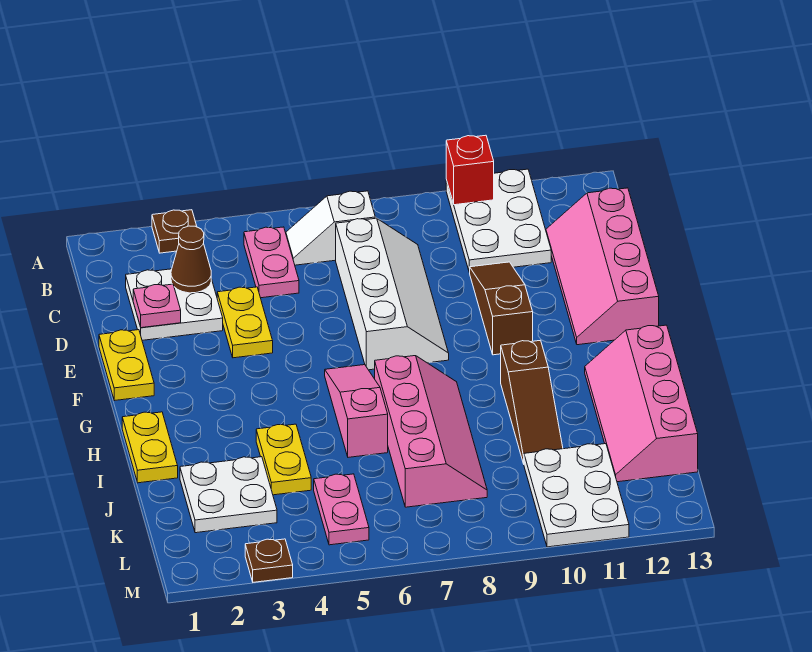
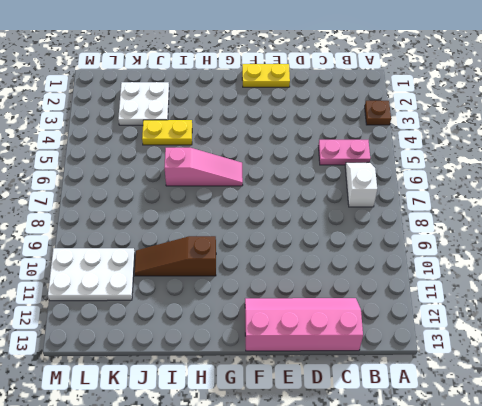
none -> white plate A10:C11 level 1
none -> white plate C2:D3 level 1
none -> white slope C7:F8 level 1 top 7

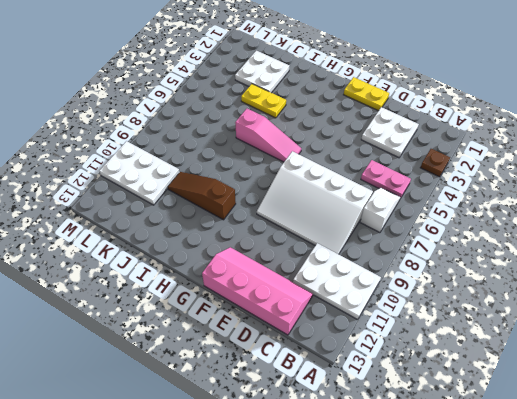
white slope C7:F9 level 1 top 7 -> white slope C7:F8 level 1 top 7
none -> yellow plate D4:E4 level 1
none -> brown slope D10:F10 level 1 top F
none -> yellow plate H1:I1 level 1

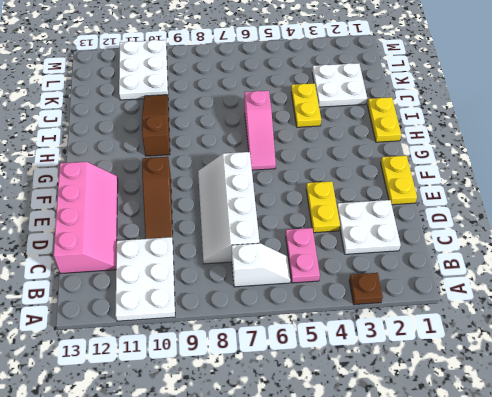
none -> pink slope H7:K8 level 1 top 7
none -> pink slope H12:K13 level 1 top 13
none -> pink plate K5:L5 level 1

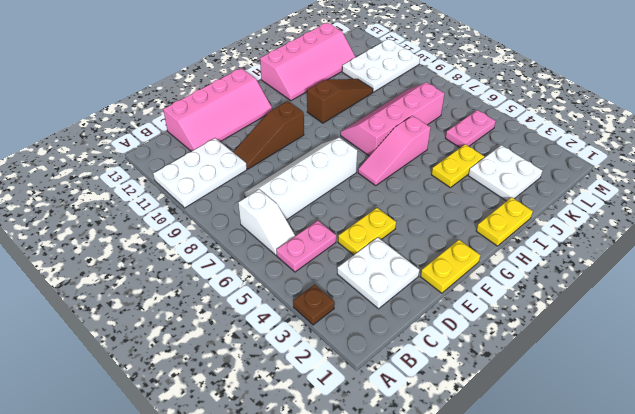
none -> brown plate M3 level 1
none -> red brick A10 level 2
none -> brown cone C3 level 2

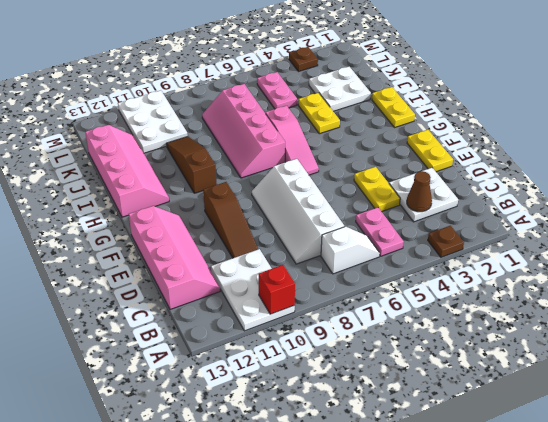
none -> pink plate D2 level 2

